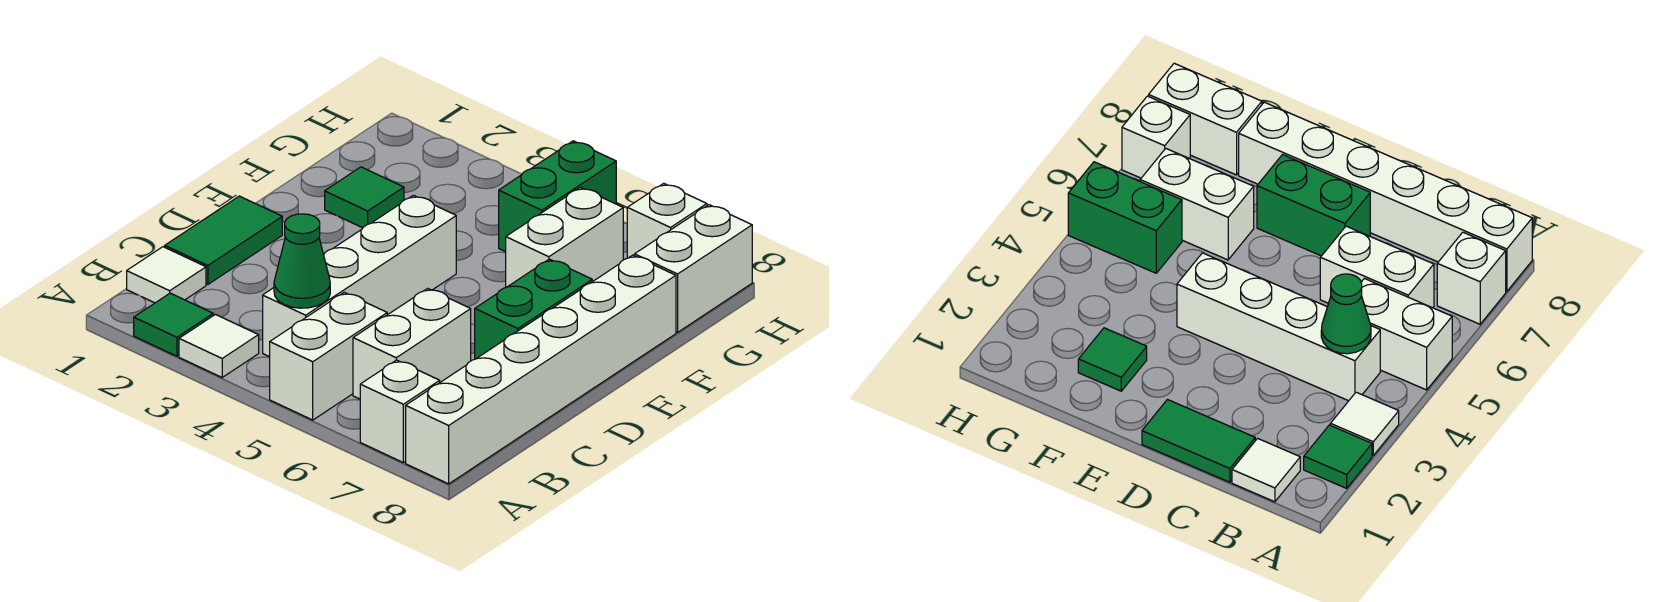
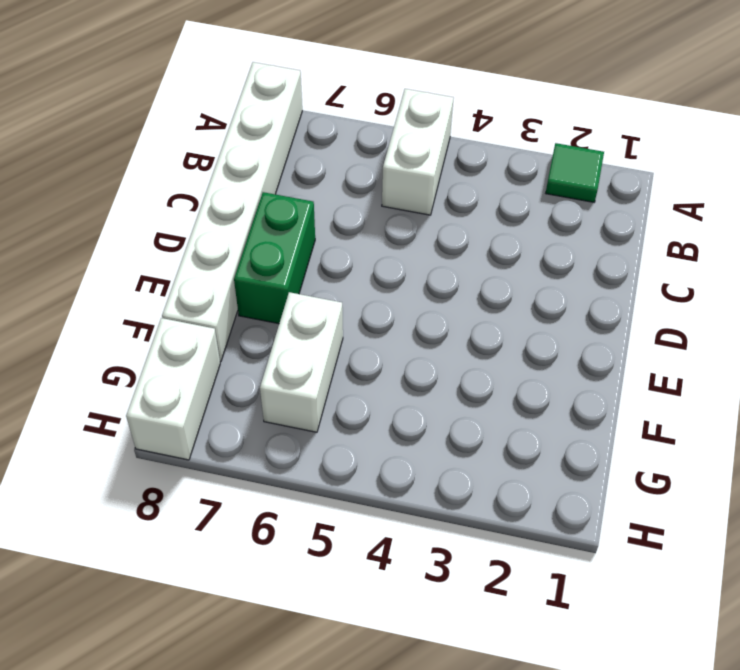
none -> white tile A3 level 1
none -> white brick A7 level 1
none -> white tile B1 level 1

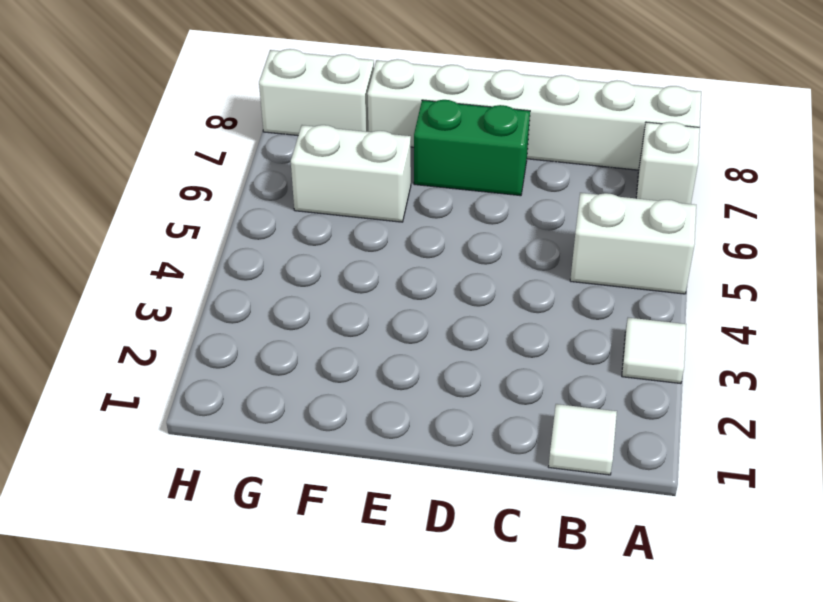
none -> green tile A2 level 1
none -> white brick B4:E4 level 1
none -> white brick B6:C6 level 1

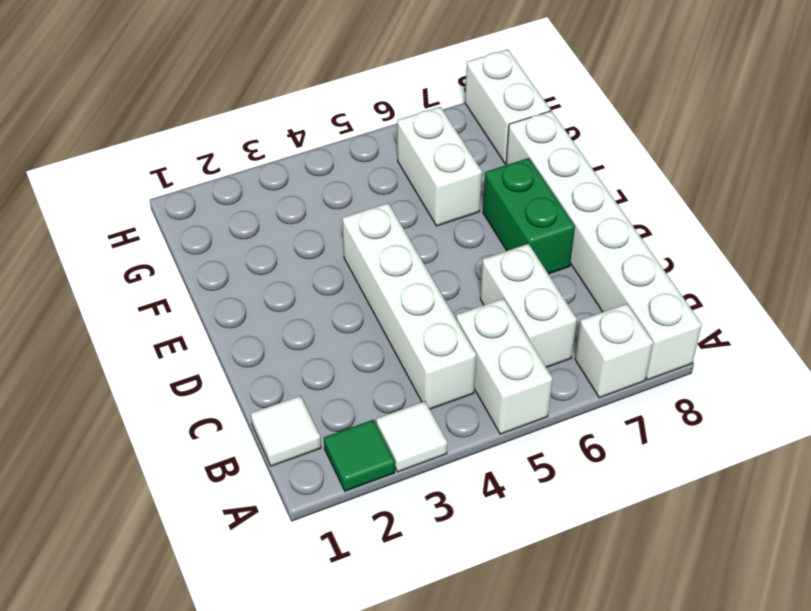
none -> green tile C1:D1 level 1
none -> green tile F2 level 1
none -> green brick G5:H5 level 1

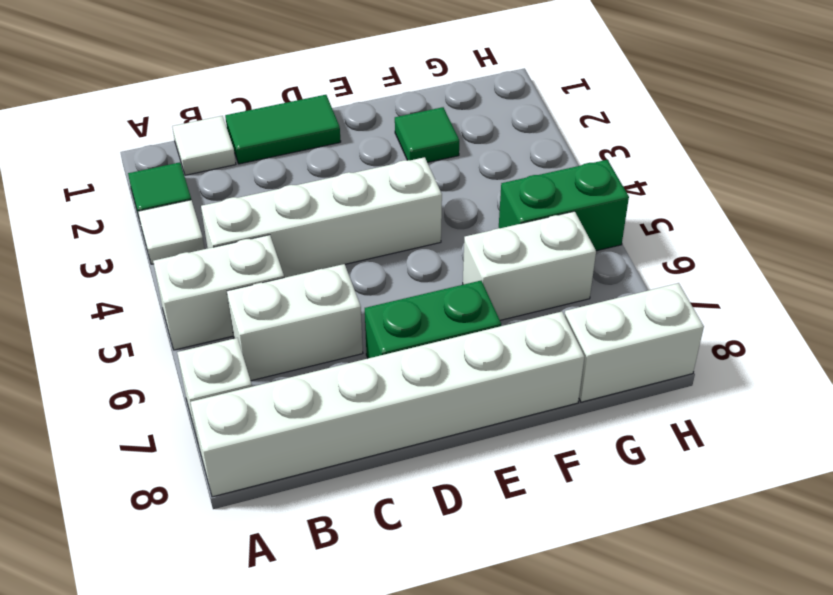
none -> white brick H7 level 1
none -> green cone B4 level 2

